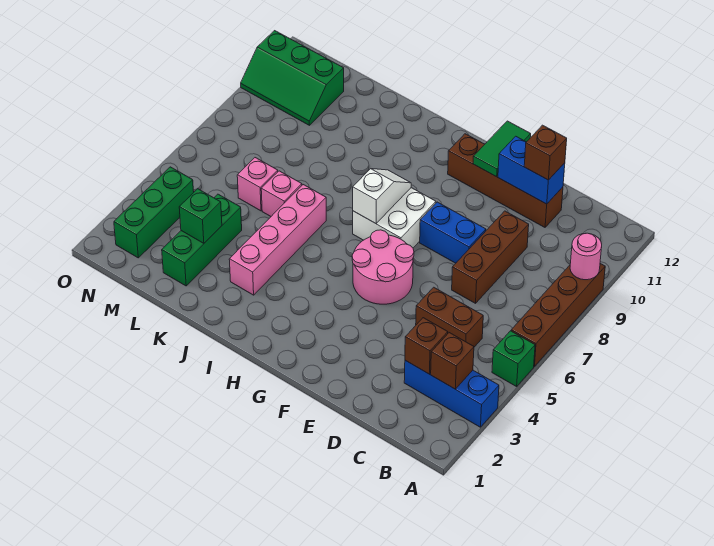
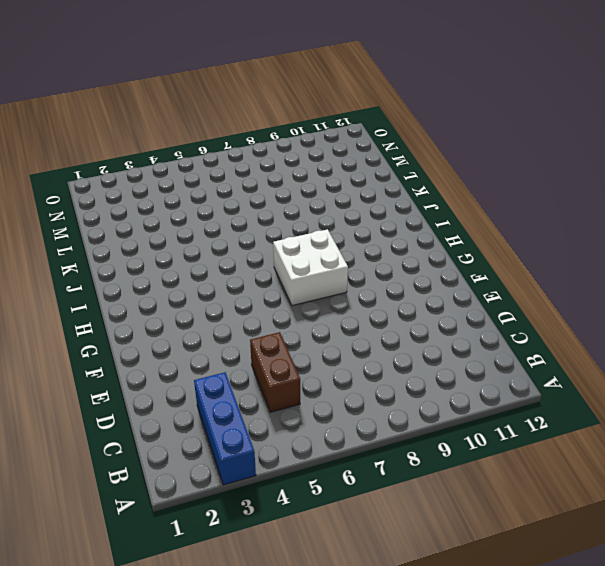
none -> green brick A5 level 1
none -> brown brick A6:A9 level 1
none -> brown brick D7:D9 level 1

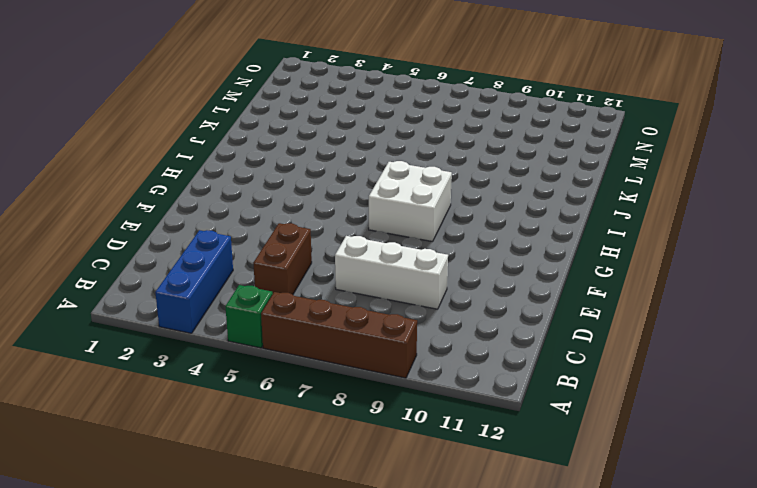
white brick D7:D9 level 1 -> brown brick D7:D9 level 1
none -> brown brick D11:G11 level 1
none -> blue brick E8:F8 level 1
none -> pink round brick F5:G6 level 1

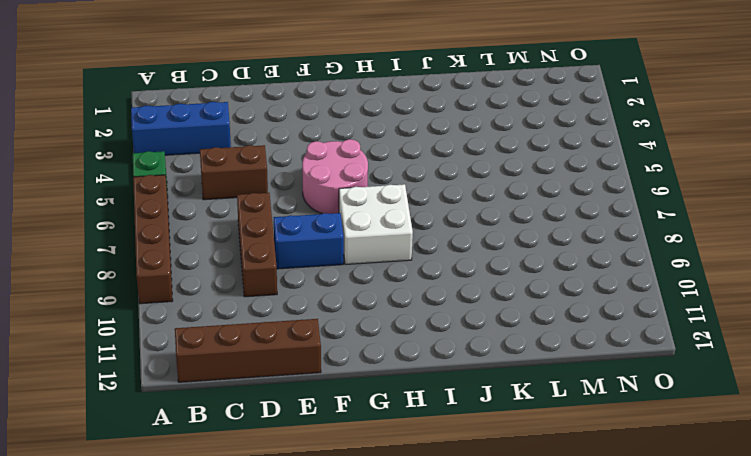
brown brick B12:E12 level 1 -> brown brick D11:G11 level 1
none -> pink brick J3:J6 level 1
none -> pink brick K6 level 1
none -> green brick L2:L4 level 1

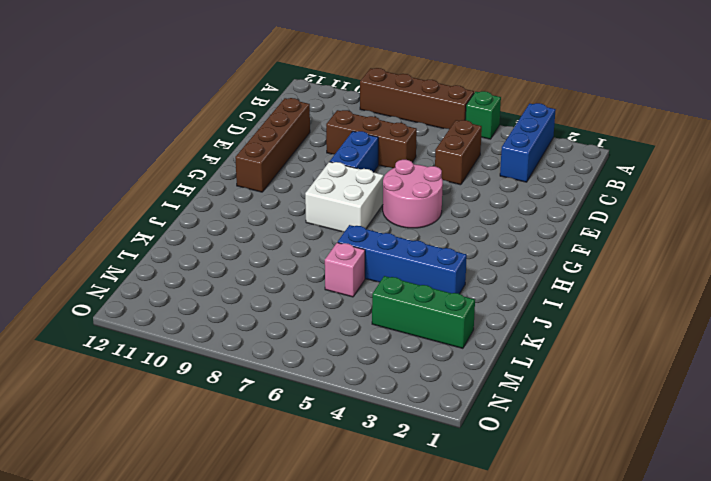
blue brick J3:J6 level 1 -> pink brick J3:J6 level 1
none -> pink brick L6 level 1
none -> green slope M10:O11 level 1 top 11
none -> green brick N2:N4 level 1

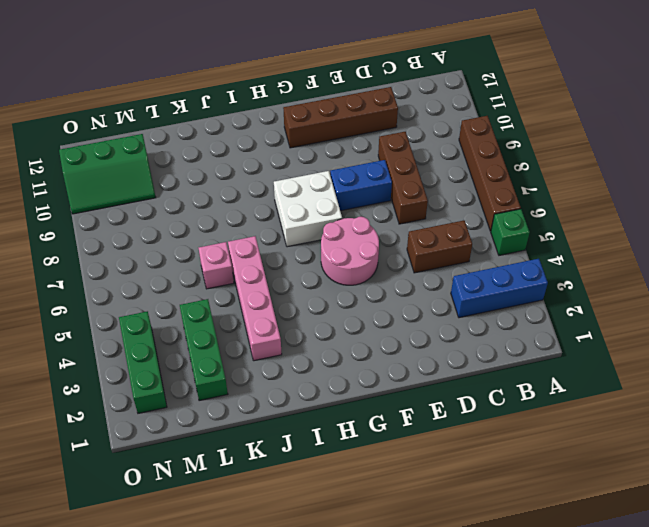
none -> pink brick L6 level 1
none -> pink round brick A9 level 2
none -> brown brick B3 level 2

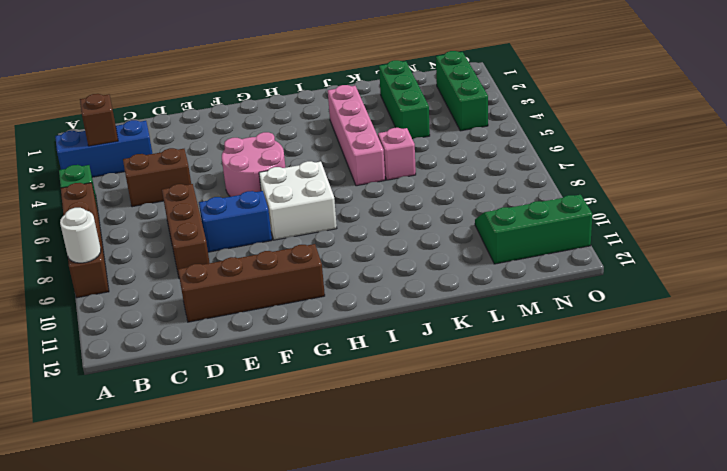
white round brick A9 level 2 -> pink round brick A9 level 2
none -> pink brick L6 level 1
none -> brown brick C3 level 2
none -> blue brick D11:E11 level 2

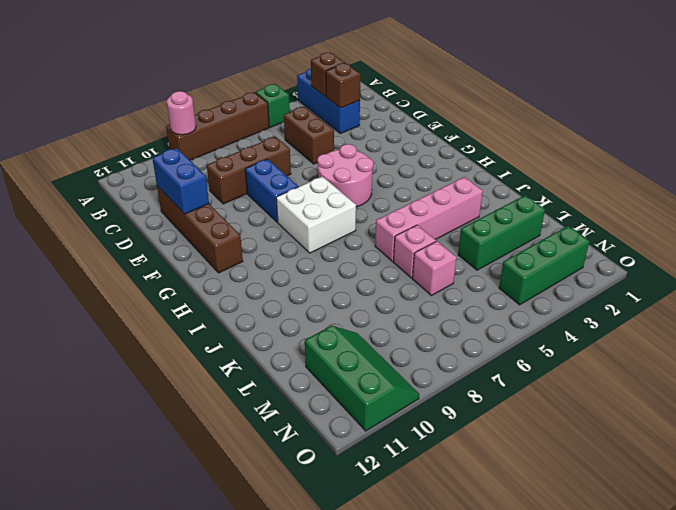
none -> green tile F11:F12 level 2
none -> white slope H7:H8 level 2 top 7
none -> green brick L3 level 2

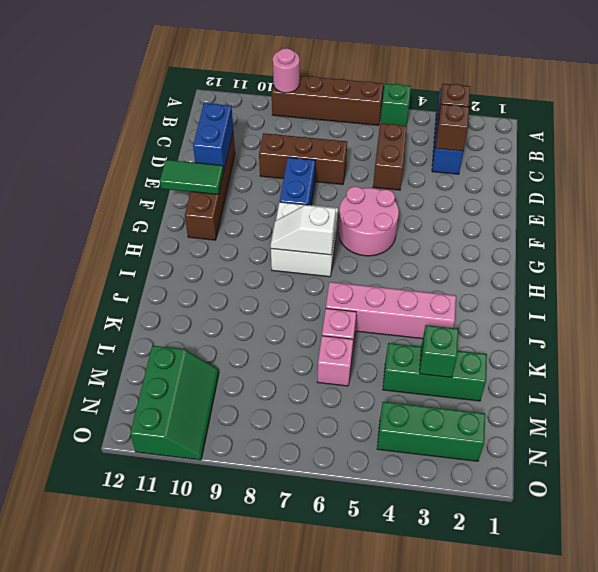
none -> brown brick D11 level 3

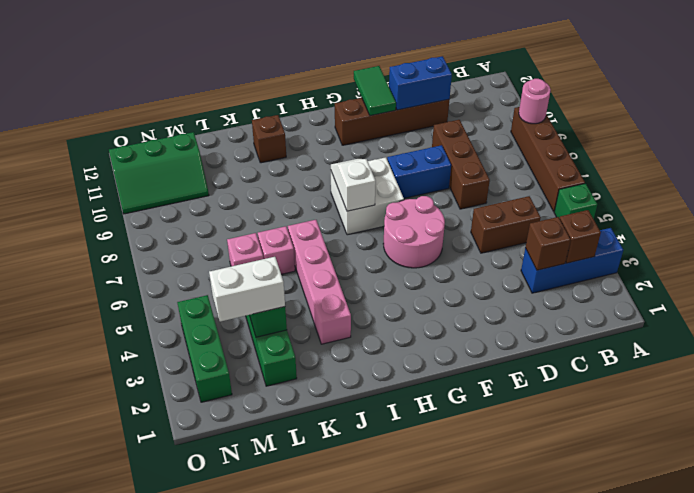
brown brick J11 level 1 -> brown brick D11 level 3
white brick L3:M3 level 3 -> none

